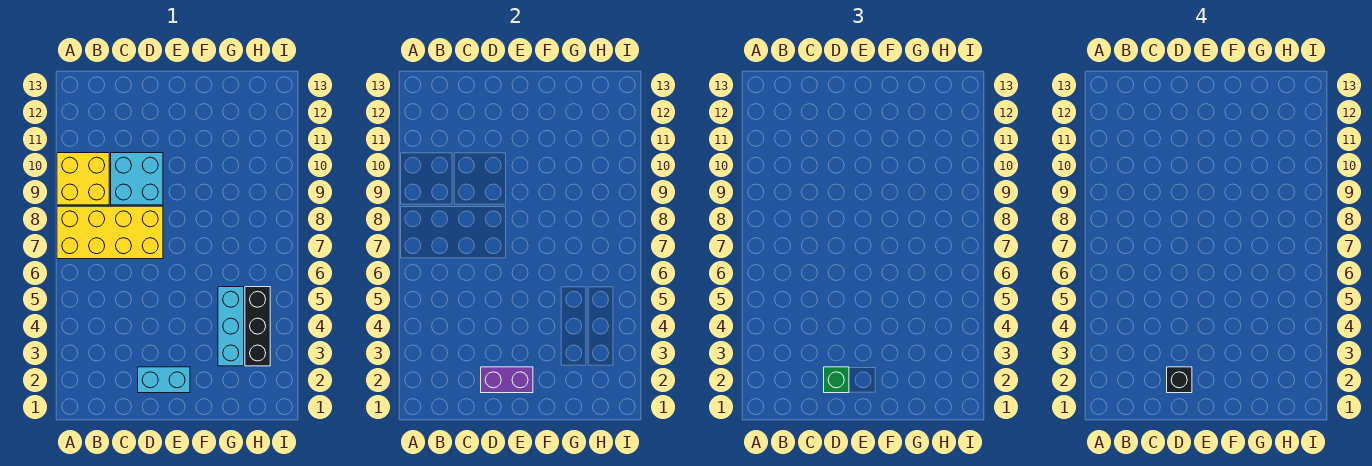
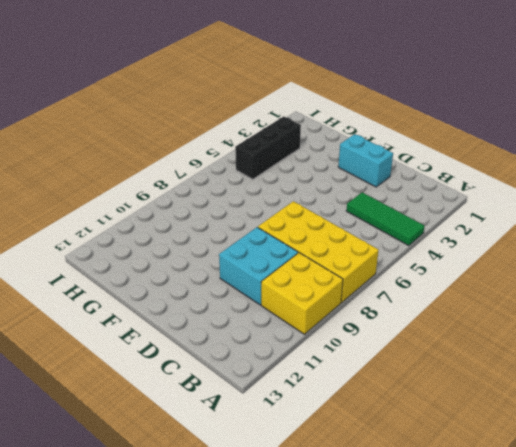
green tile A4:C4 level 1 -> none
none -> cyan brick G3:G5 level 1
none -> purple brick D2:E2 level 2

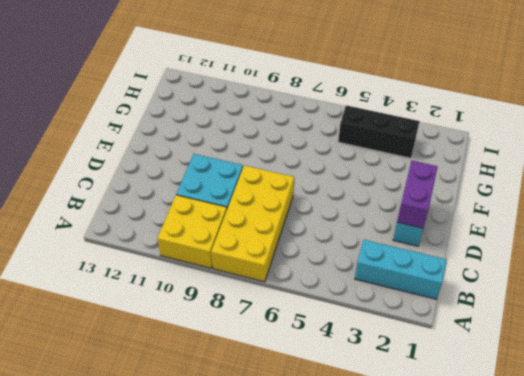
cyan brick B1:B3 level 1 -> cyan brick G3:G5 level 1
none -> green brick D2 level 3
none -> black brick D2 level 4

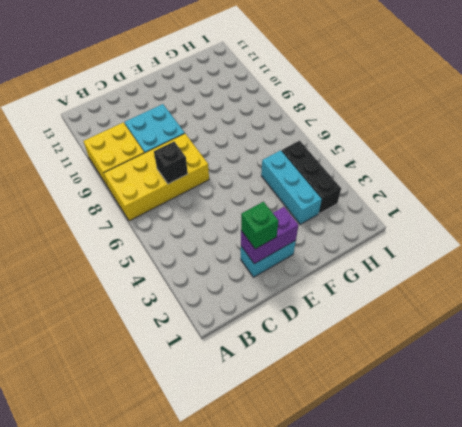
black brick C7 level 2 -> black brick D2 level 4

